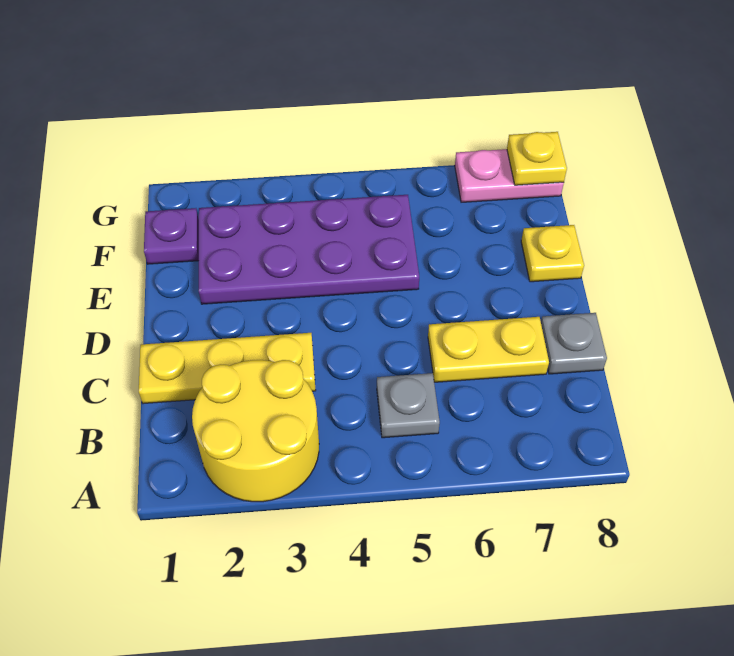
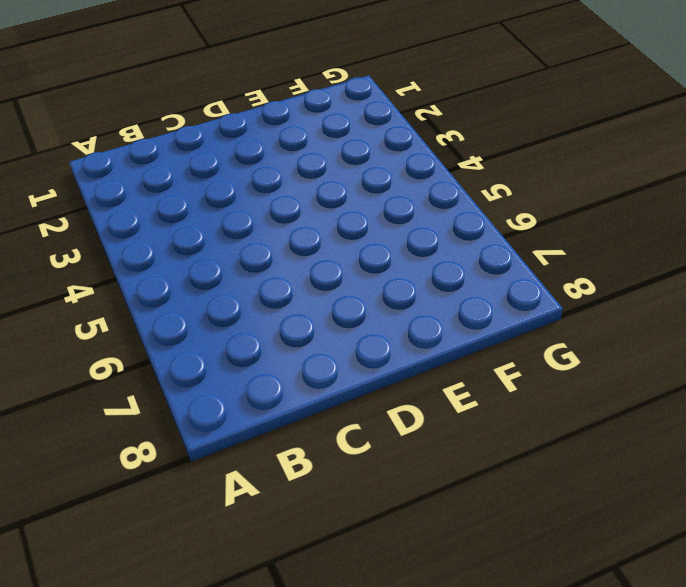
none -> yellow round brick A2:B3 level 1
none -> grey plate B5 level 1

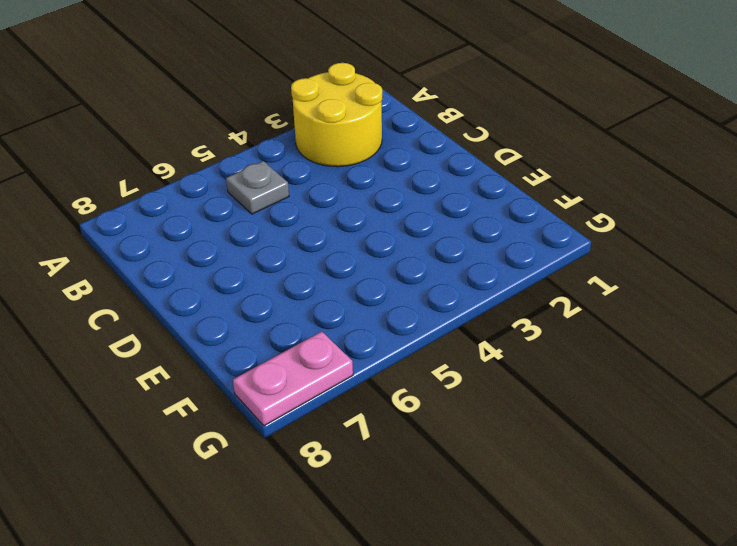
none -> yellow plate C1:C3 level 1
none -> yellow plate C6:C7 level 1

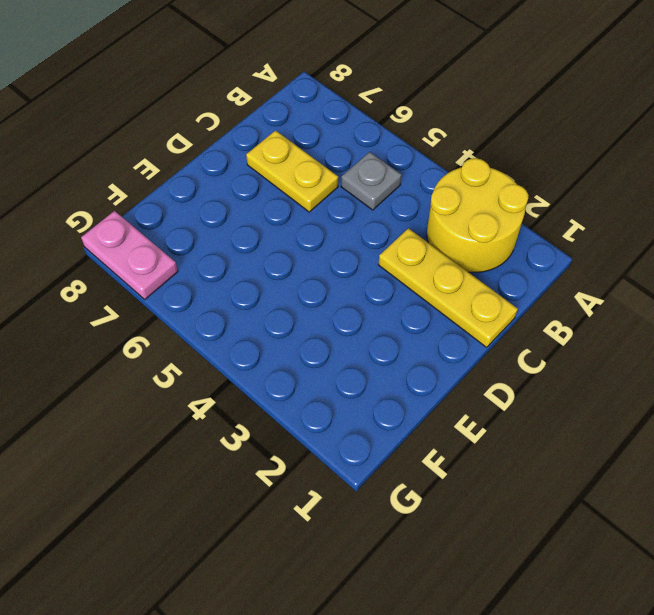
none -> grey plate C8 level 1
none -> purple plate E2:F5 level 1

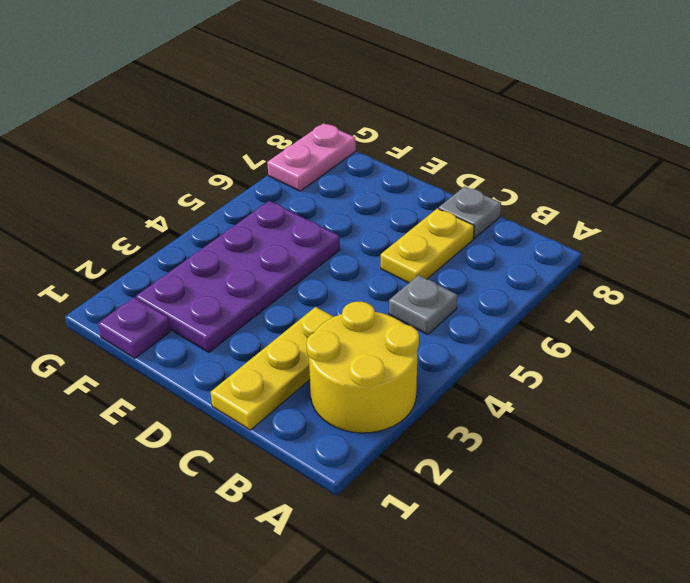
none -> yellow plate E8 level 1
none -> yellow plate G8 level 2

